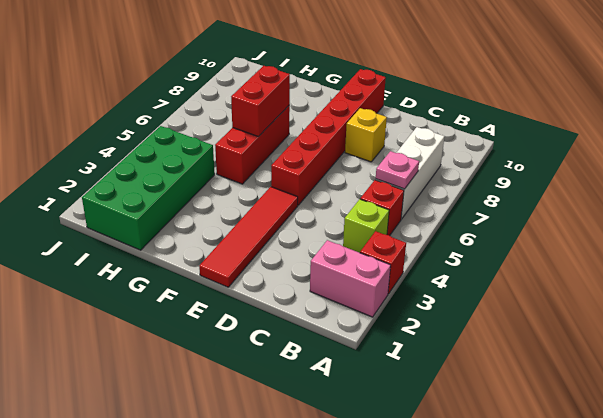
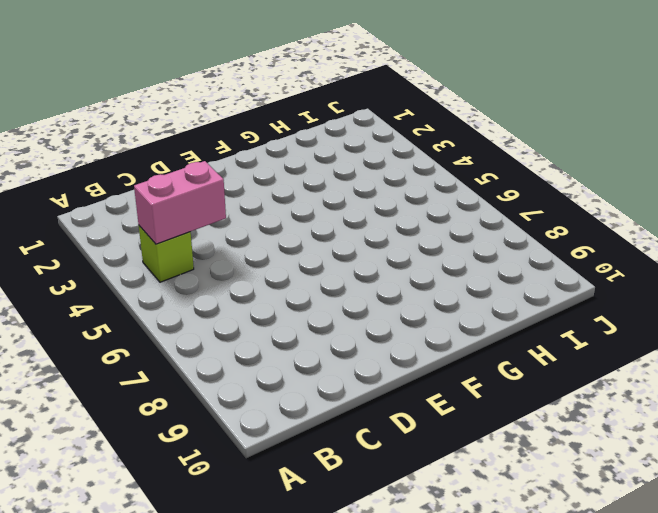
pink brick B4:C4 level 2 -> pink brick A2:B2 level 1
none -> red brick A3 level 1
none -> red brick B5 level 1
none -> white brick B6:B8 level 1

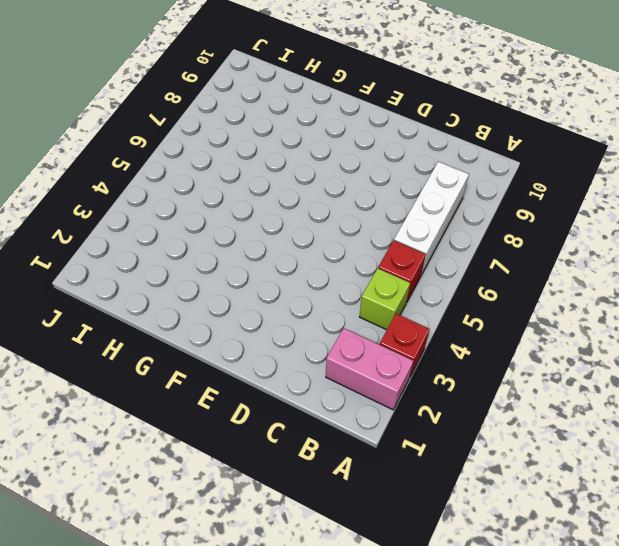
none -> yellow brick D8 level 1
none -> red tile E1:E4 level 1
none -> red brick E5:E10 level 1

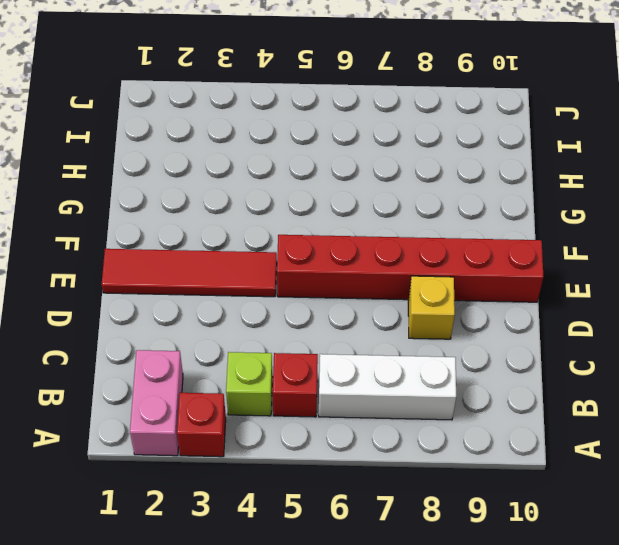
none -> red brick G5:G7 level 1
none -> green brick H1:I4 level 1
none -> pink plate B6 level 2

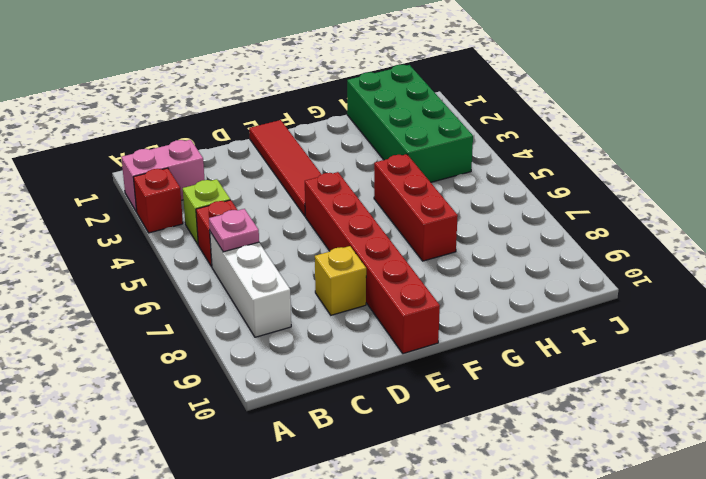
none -> red brick G6:G7 level 2

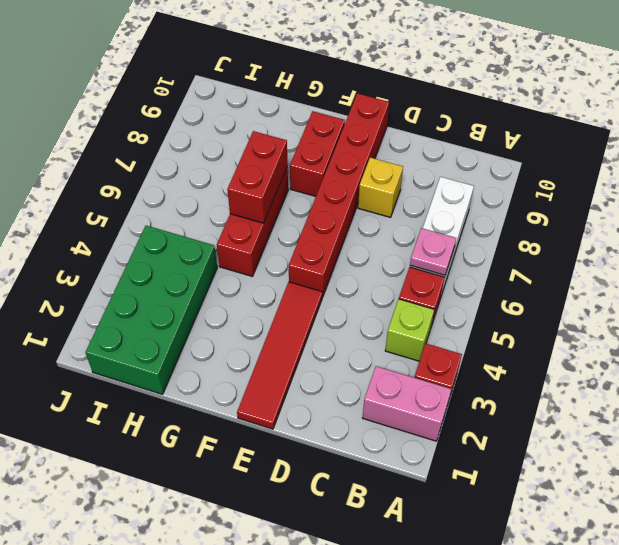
red brick F8:F9 level 1 -> none

